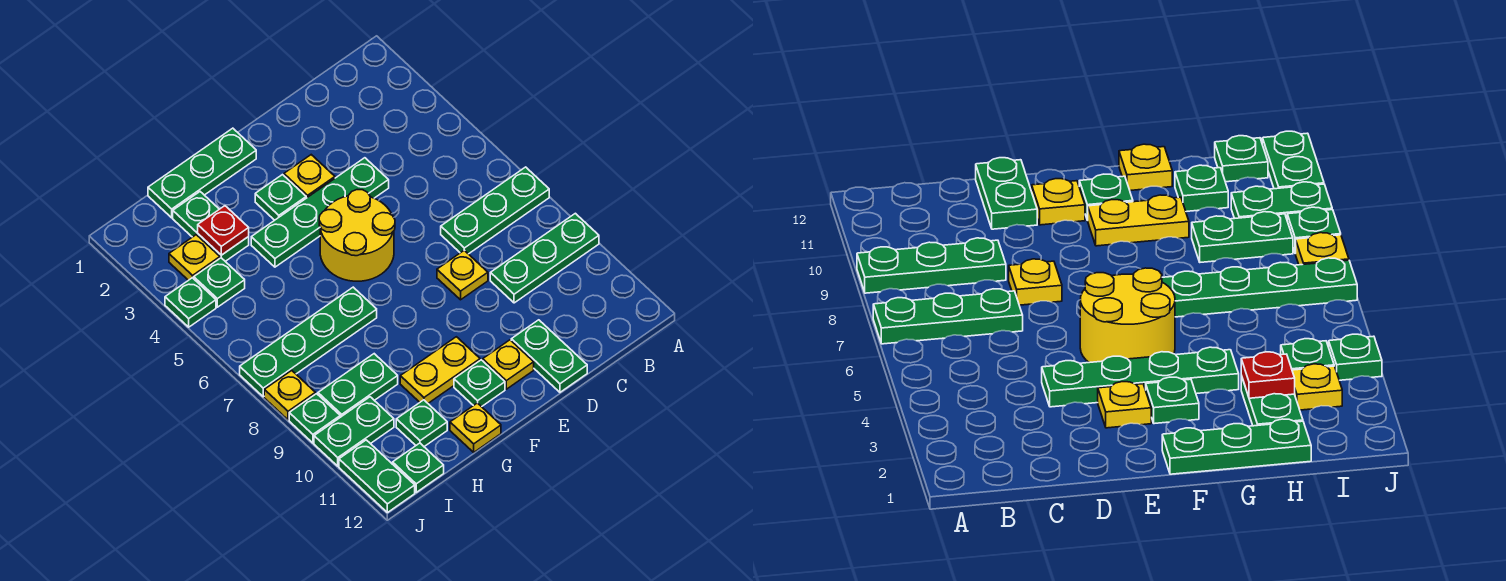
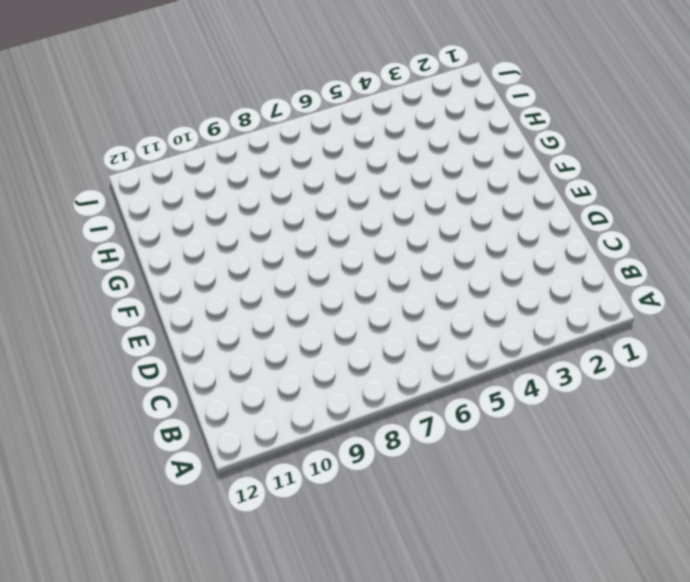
none -> green plate A7:C7 level 1
none -> green plate A9:C9 level 1
none -> green plate D4:G4 level 1

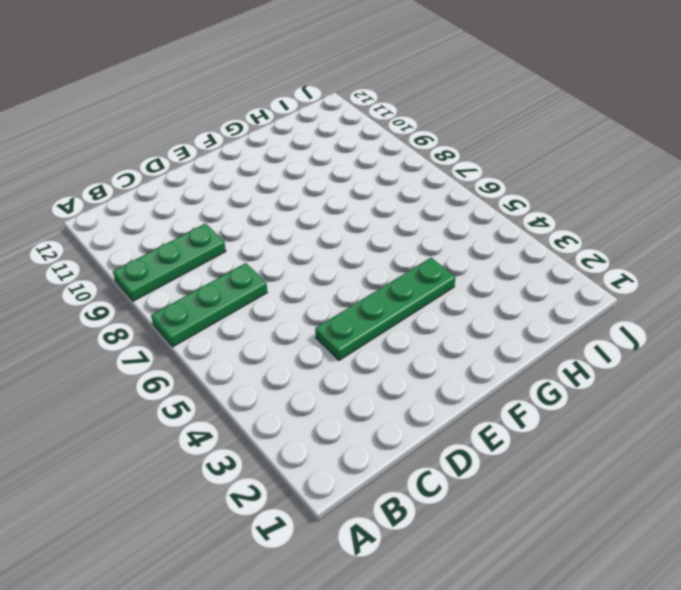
none -> yellow plate D8 level 1
none -> green plate D11:D12 level 1
none -> yellow plate E3 level 1

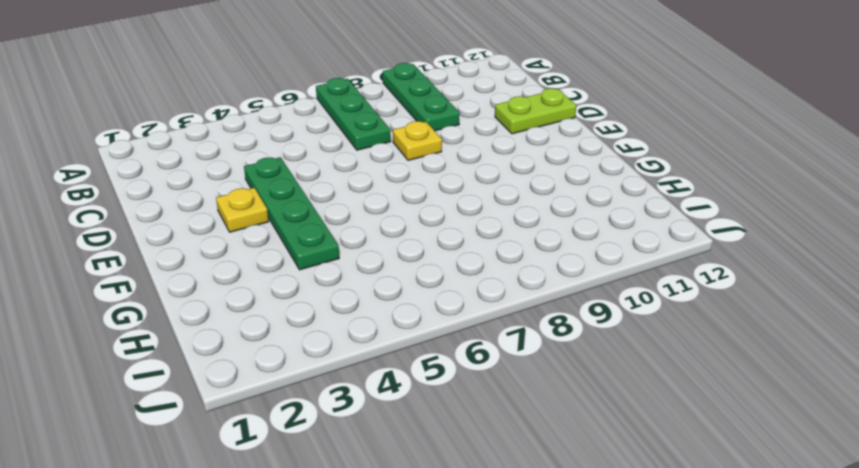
lime plate D11:D12 level 1 -> green plate D11:D12 level 1
none -> yellow round brick E5:F6 level 1
none -> yellow plate E11 level 1
none -> green plate F1:H1 level 1

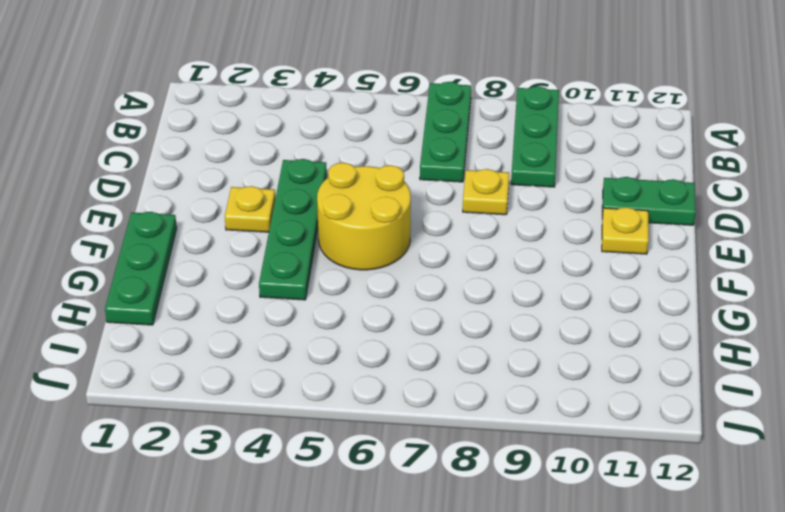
none -> green plate F3 level 1
none -> yellow plate F10:G10 level 1
none -> green plate F11 level 1

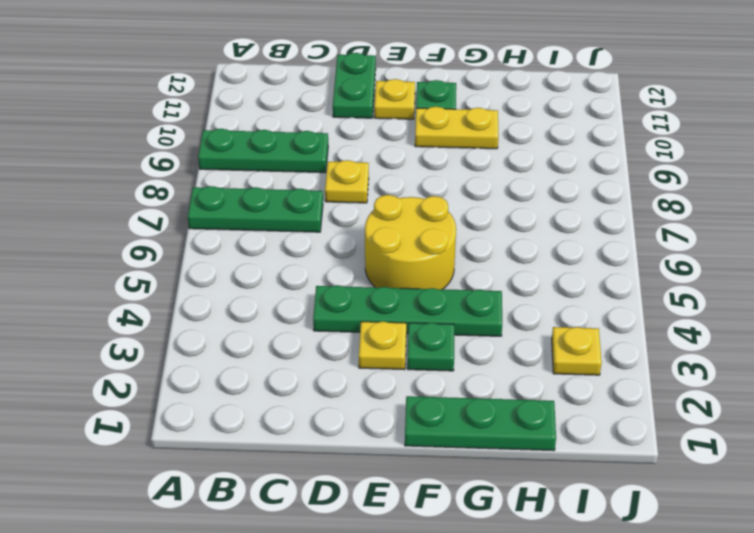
none -> green plate G7:J7 level 1
none -> yellow plate G12 level 1
none -> green plate H2:H3 level 1

